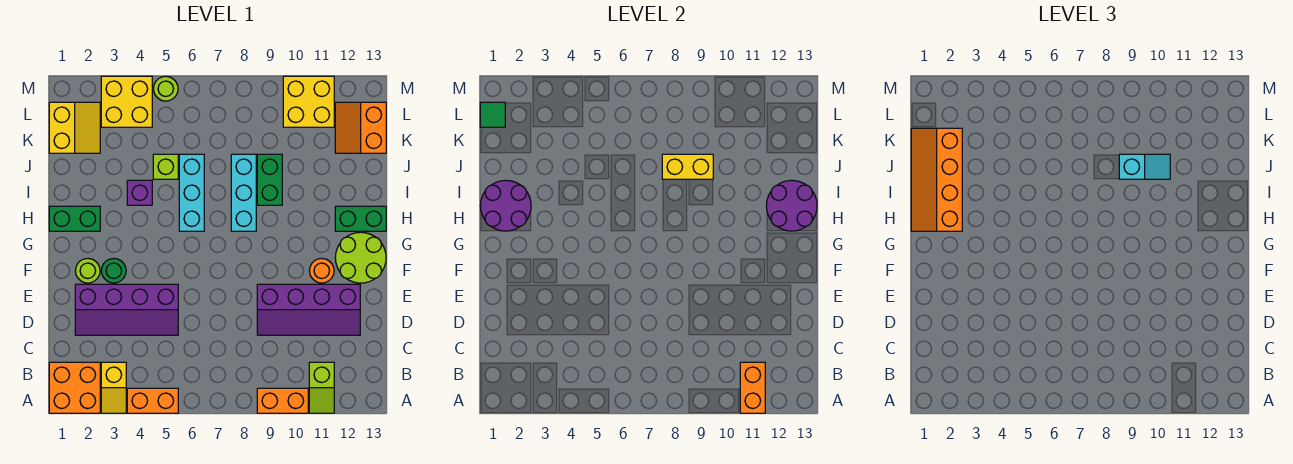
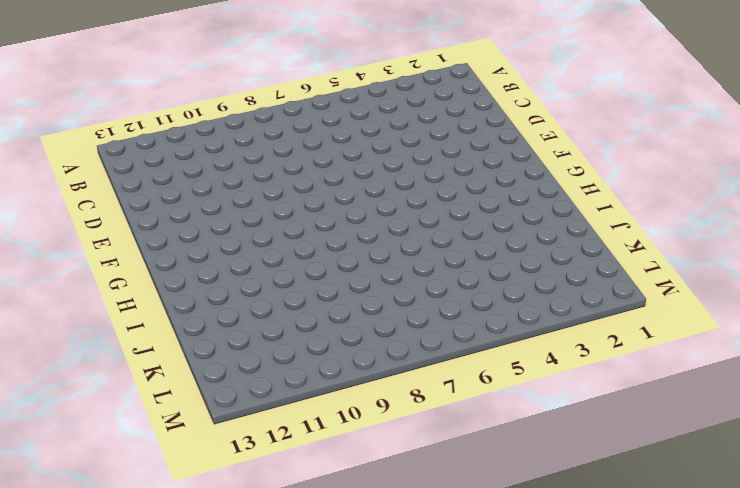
none -> orange brick A1:B2 level 1
none -> yellow slope A3:B3 level 1 top B
none -> orange brick A4:A5 level 1
none -> orange brick A9:A10 level 1

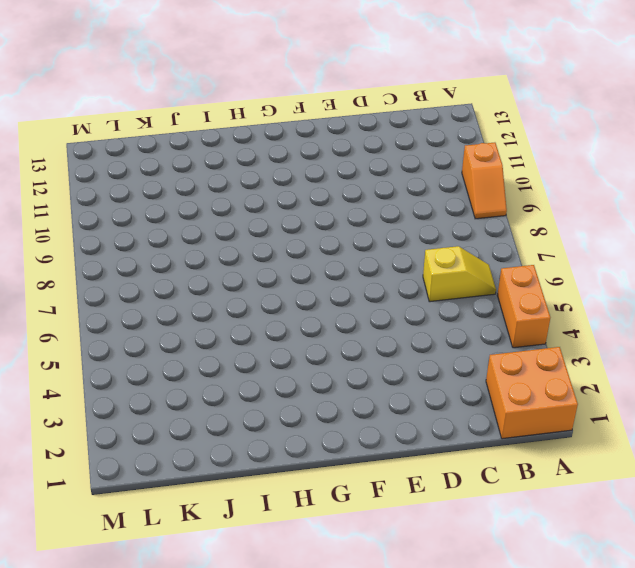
orange slope A9:A10 level 1 top 10 -> orange brick A9:A10 level 1
yellow slope B6:C6 level 1 top C -> yellow slope A3:B3 level 1 top B
none -> lime slope A11:B11 level 1 top B
none -> purple slope D2:E5 level 1 top E
none -> purple slope D9:E12 level 1 top E
none -> lime round brick F2 level 1

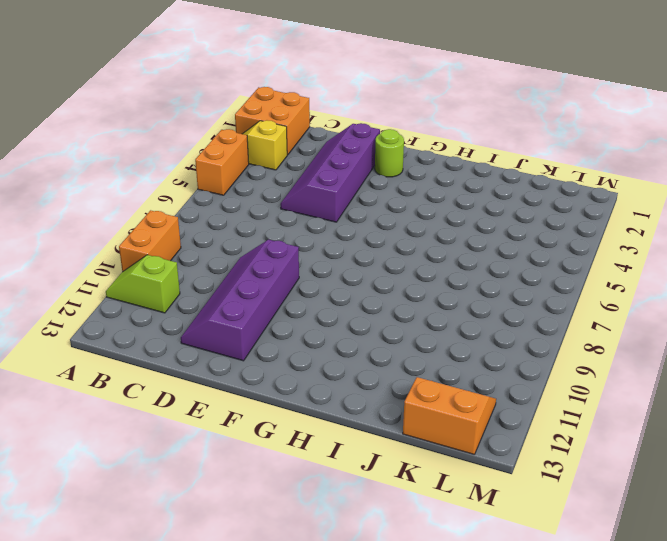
none -> green round brick F3 level 1
none -> orange round brick F11 level 1
none -> lime round brick F12:G13 level 1
none -> green brick H1:H2 level 1

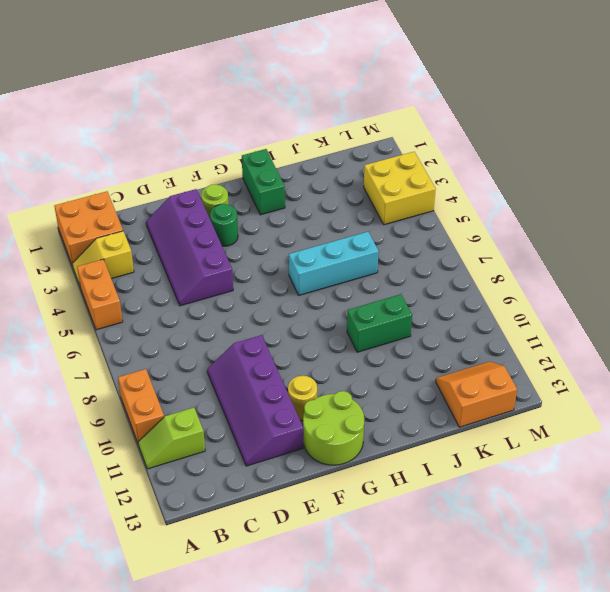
yellow round brick F11 level 1 -> orange round brick F11 level 1
none -> cyan brick H8:J8 level 1
none -> green brick H12:H13 level 1
none -> purple brick I4 level 1
none -> lime brick J5 level 1

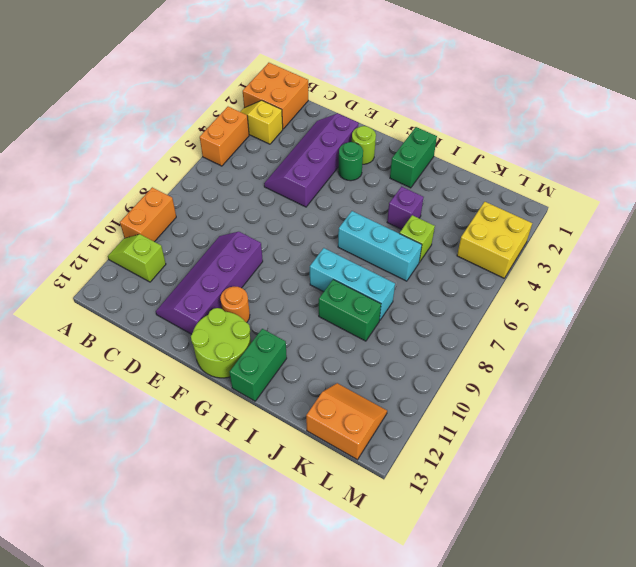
none -> yellow slope K1:L2 level 1 top 1
none -> yellow brick L10:M11 level 1
none -> lime round brick M5 level 1
none -> orange brick A11:B11 level 2

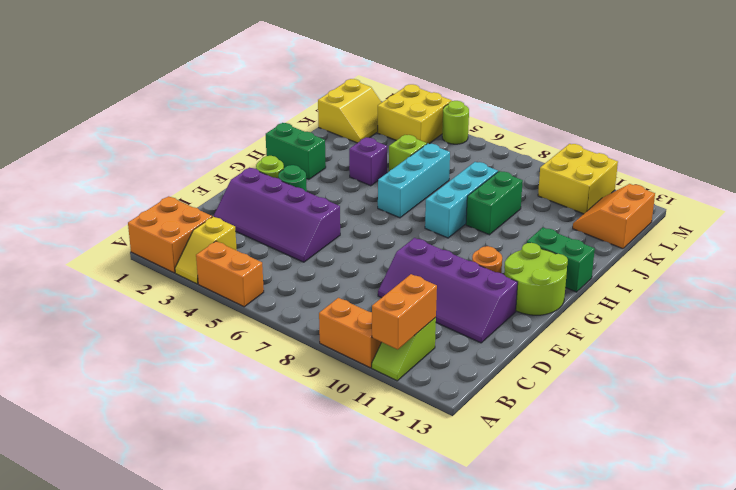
none -> purple round brick H1:I2 level 2
none -> purple round brick H12:I13 level 2
none -> yellow brick J8:J9 level 2
none -> green tile L1 level 2

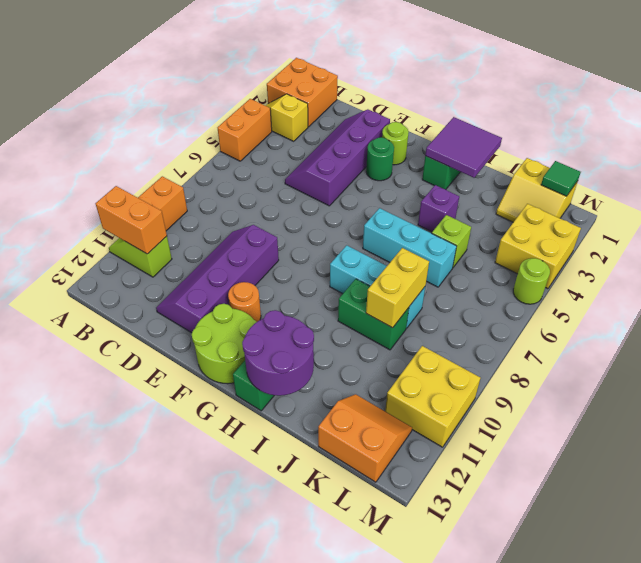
purple tile H1:I2 level 2 -> purple round brick H1:I2 level 2
none -> orange slope H1:K2 level 3 top 2
none -> cyan slope J9:J10 level 3 top 9

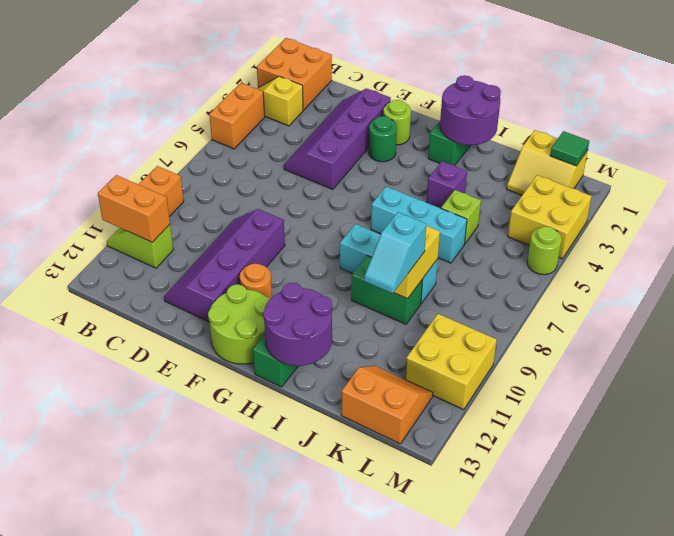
none -> orange slope H1:K2 level 3 top 2

